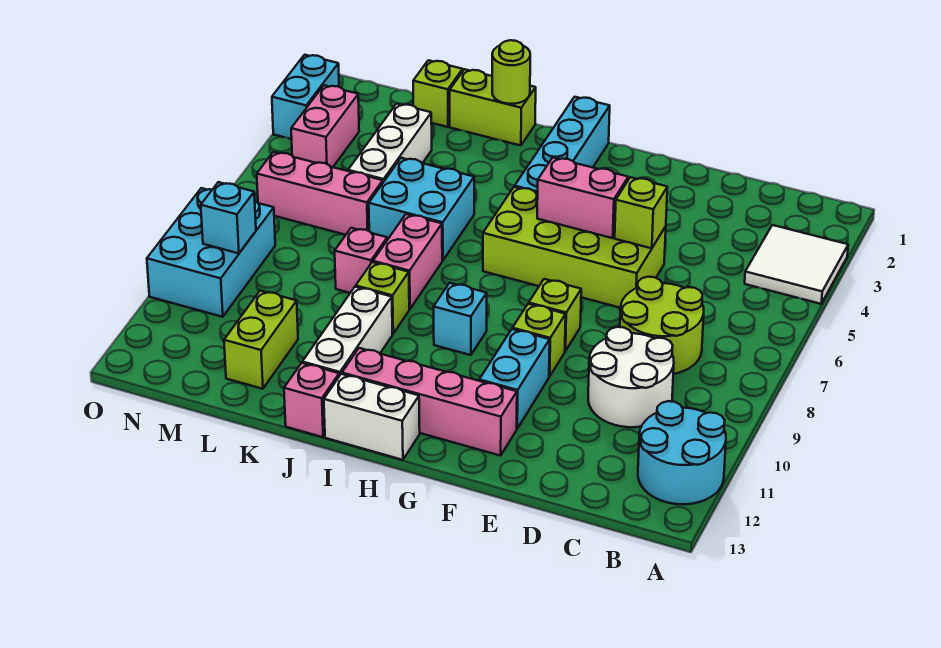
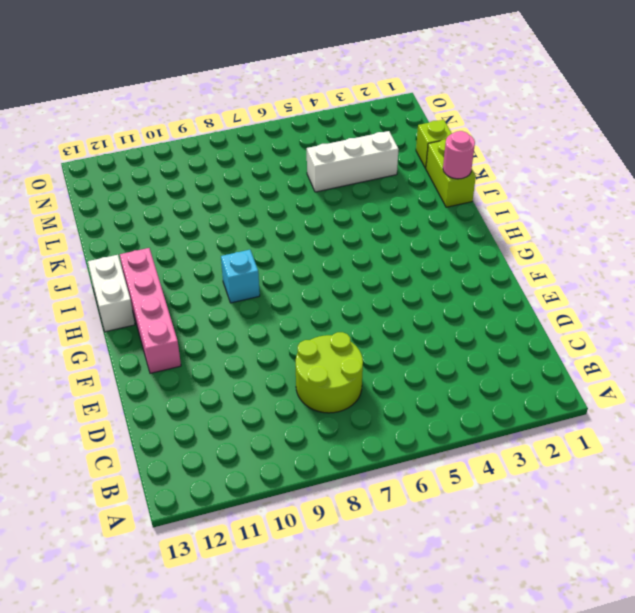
pink round brick J1 level 2 -> lime round brick J1 level 2
none -> white tile A3:B4 level 1
none -> cyan round brick A11:B12 level 1
none -> white round brick C9:D10 level 1
none -> lime brick E5:H6 level 1

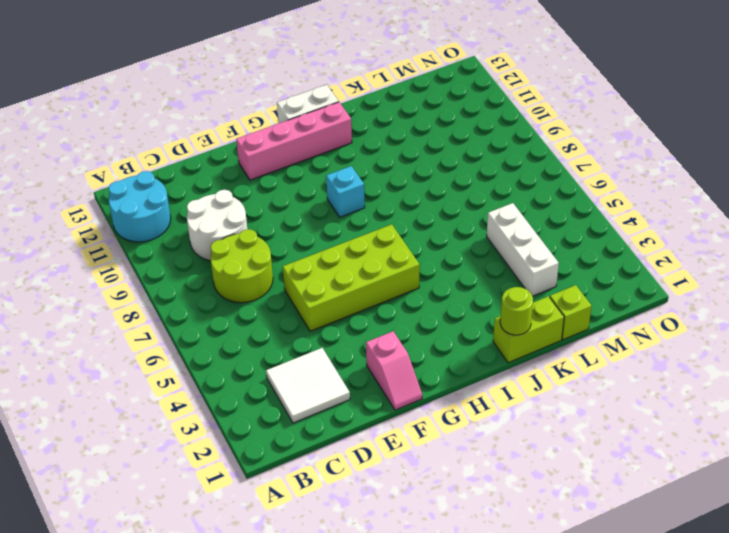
white tile C2:D3 level 1 -> white tile A3:B4 level 1
pink slope F1:F2 level 1 top 2 -> none
none -> lime brick F8 level 1
none -> lime brick F9 level 1
none -> cyan brick F10:F11 level 1
none -> cyan brick H1:H4 level 1

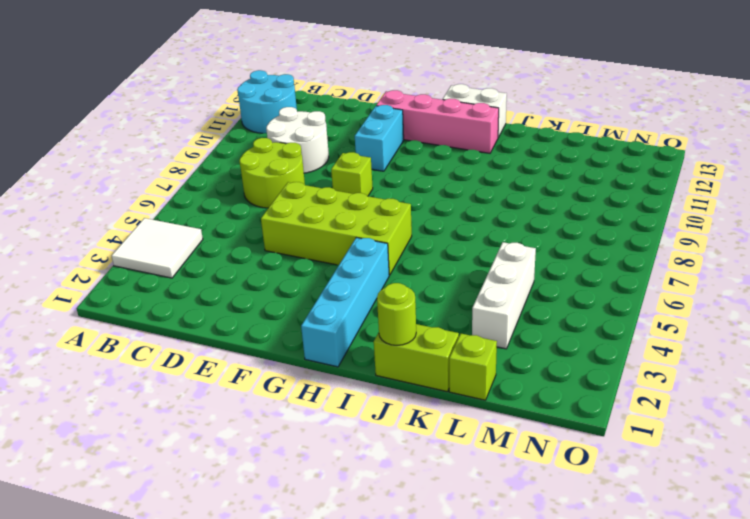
none -> lime brick F9 level 1
none -> cyan brick H9 level 1
none -> cyan brick J5:K6 level 1
none -> pink brick J7:J8 level 1

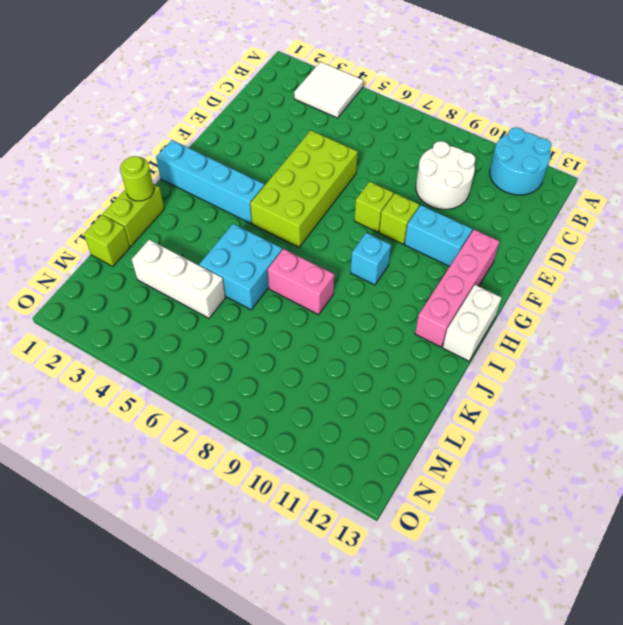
none -> lime round brick C7:D8 level 1
none -> lime brick J9 level 1
none -> white brick J10:J12 level 1
none -> pink brick J13 level 1

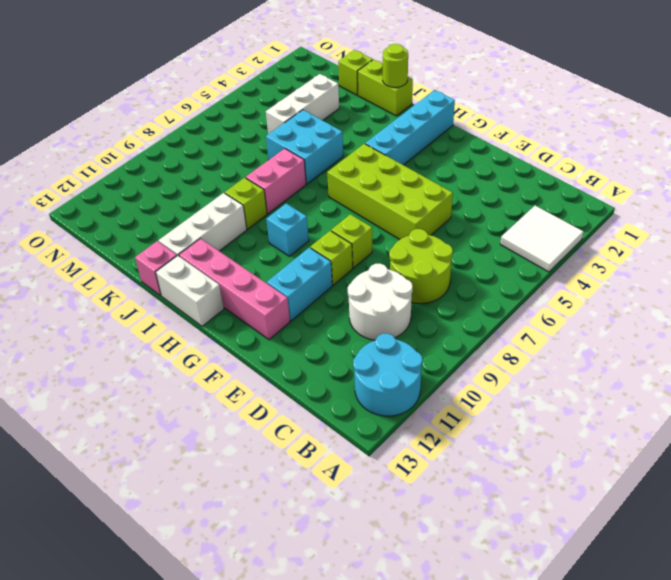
none -> pink brick K8 level 1
none -> pink brick L6:N6 level 1
none -> lime brick L11:L12 level 1
none -> pink brick N3:N4 level 1

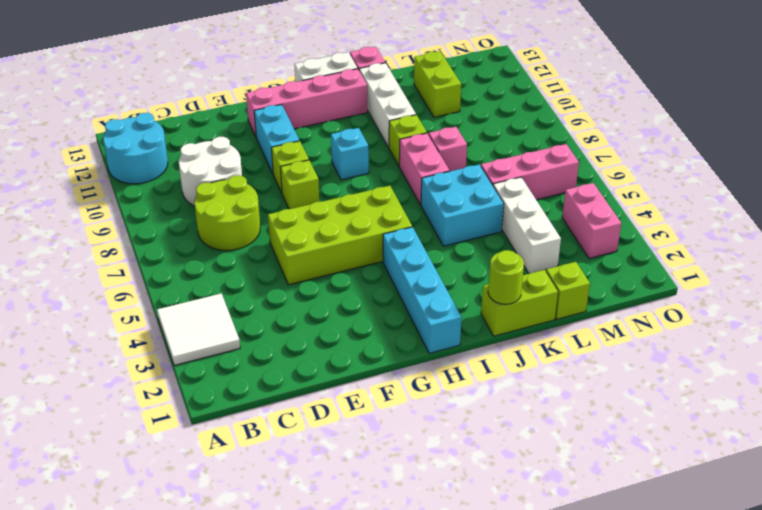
none -> cyan brick N8:O10 level 1
none -> cyan brick O2:O3 level 1
none -> lime brick E5 level 2
none -> pink brick F5:G5 level 2

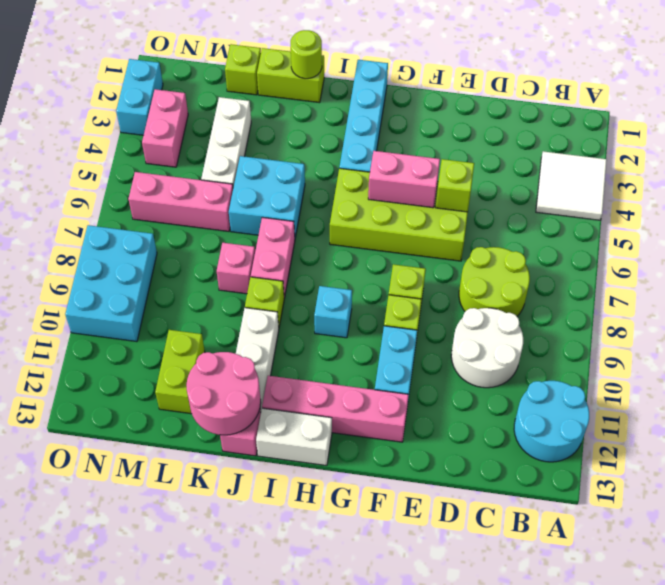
pink round brick J12:K13 level 2 -> none
none -> cyan brick N9 level 2

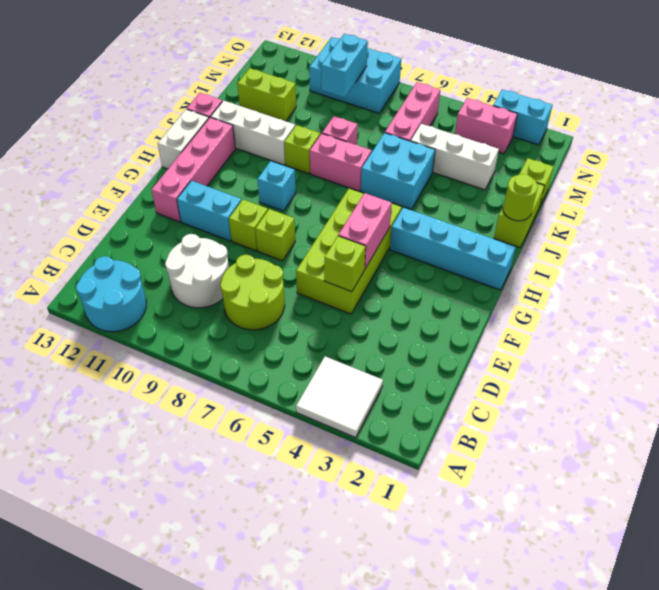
cyan brick M9:N9 level 2 -> cyan brick N9 level 2

